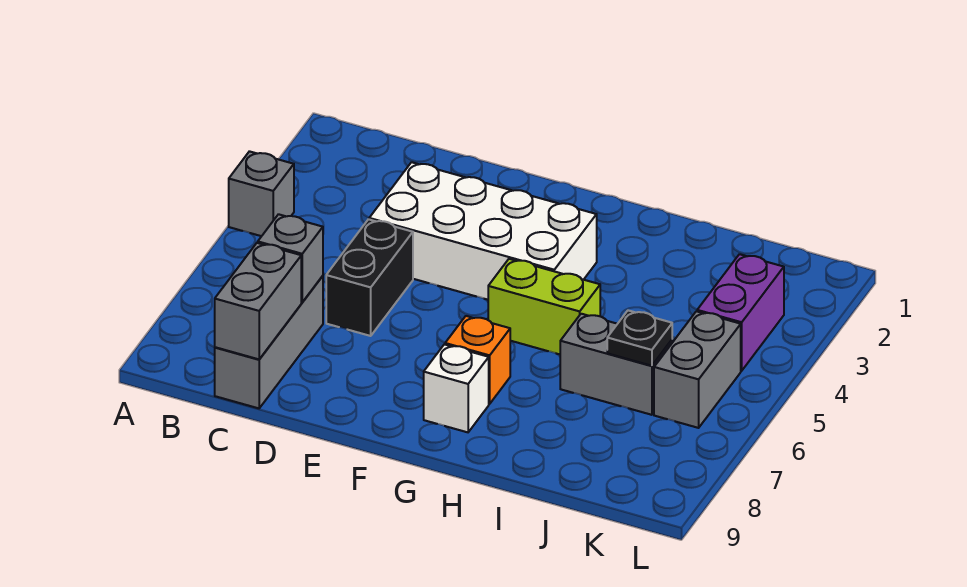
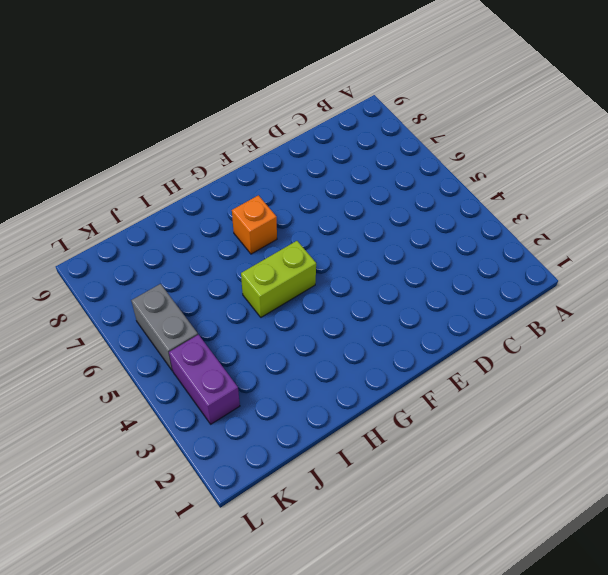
none -> grey brick A4 level 1
none -> grey brick C7:C9 level 1
none -> white brick D3:G4 level 1

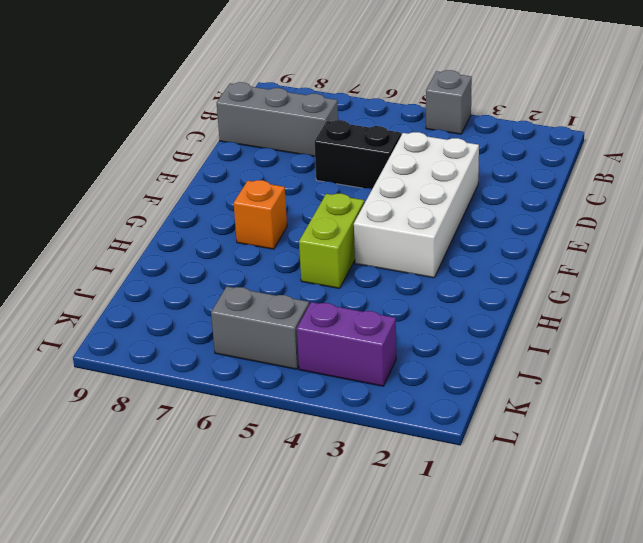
none -> white brick G8 level 1
none -> grey brick I6:J6 level 1
none -> grey brick C7 level 2

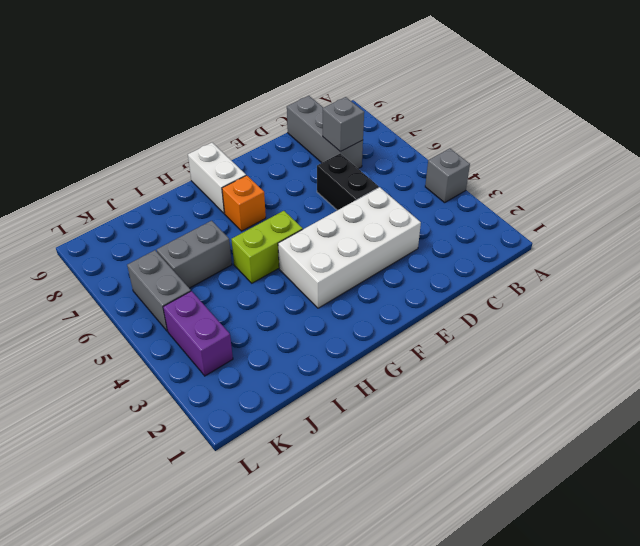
white brick G8:G9 level 1 -> white brick G8 level 1
none -> grey brick C8:C9 level 2
none -> black plate J6 level 2

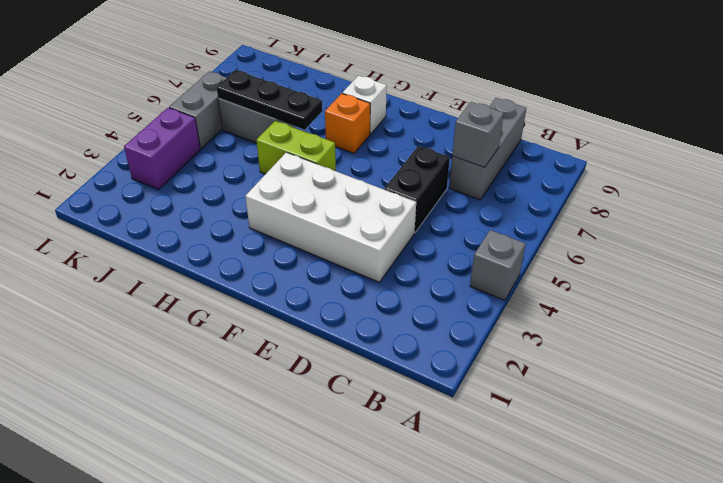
black plate H6:J6 level 2 -> black plate J6 level 2
none -> grey brick C8:C9 level 2

